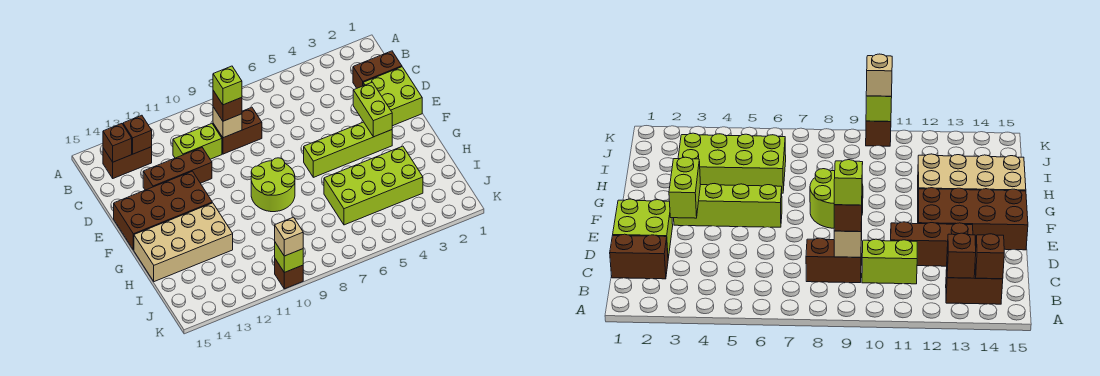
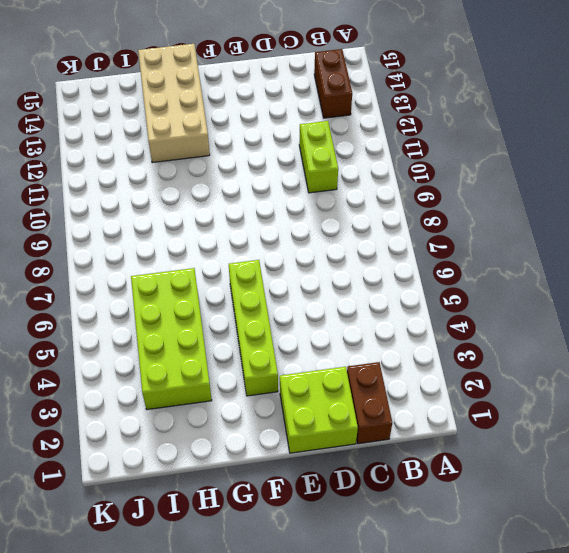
none -> brown brick C8:C9 level 1
none -> brown brick D11:D13 level 1
none -> brown brick E12:F15 level 1

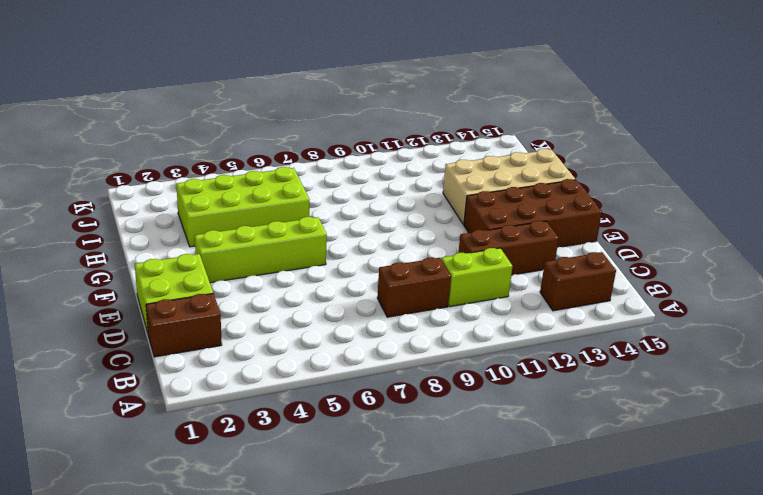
none -> lime round brick F8:G9 level 1
none -> brown brick K10 level 1
none -> brown brick B13 level 2

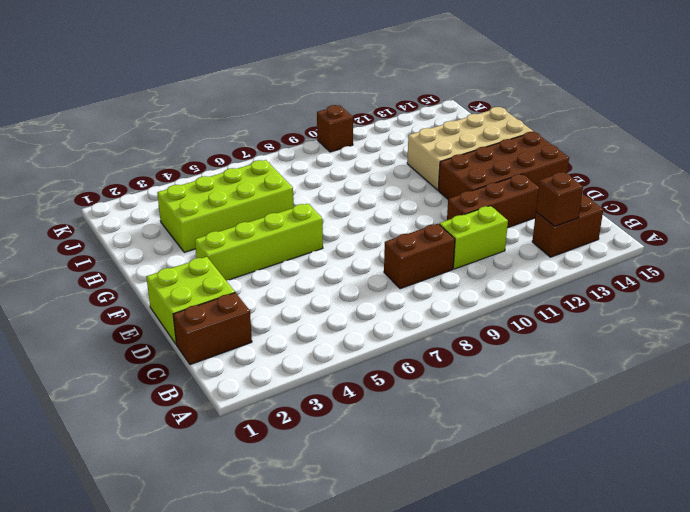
none -> lime round brick F8:G9 level 1
none -> brown brick B14 level 2
none -> tan brick C9 level 2

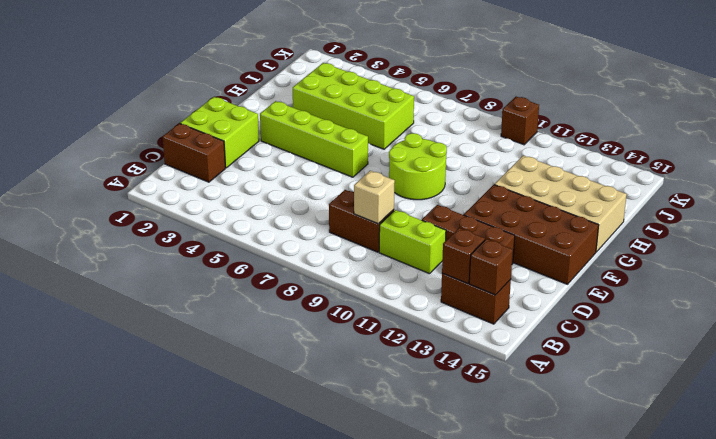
none -> lime brick E3:F3 level 2
none -> lime brick K10 level 2
none -> brown brick C9 level 3

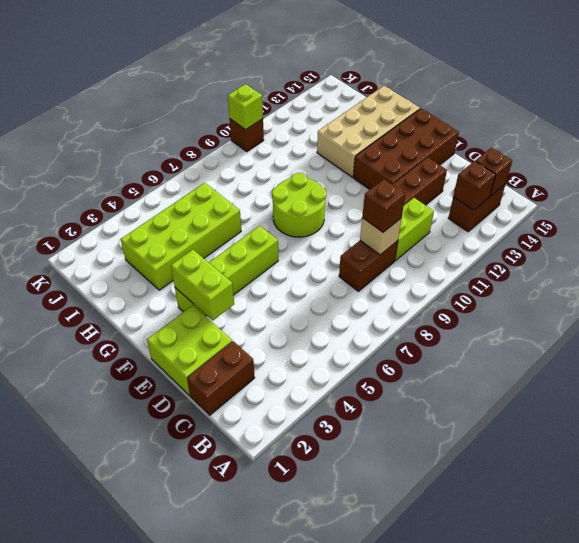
none -> tan brick K10 level 3
none -> lime brick C9 level 4

